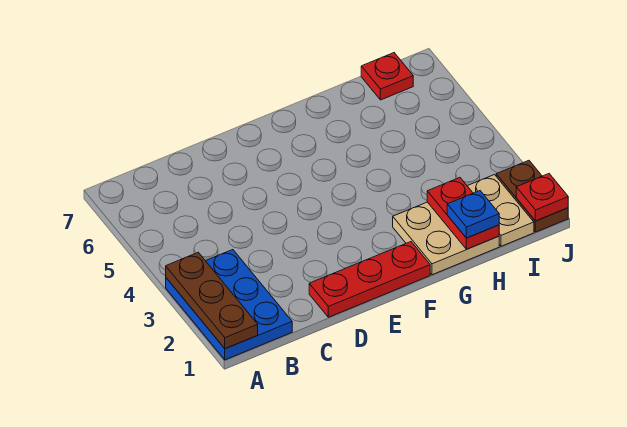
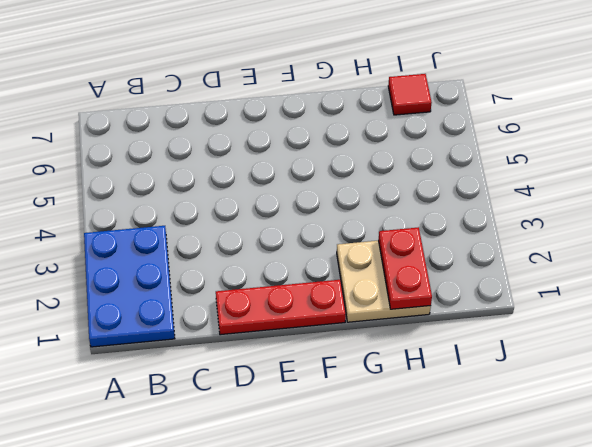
red tile I7 level 1 -> red plate I7 level 1
none -> tan plate I1:I2 level 1
none -> brown plate J1:J2 level 1

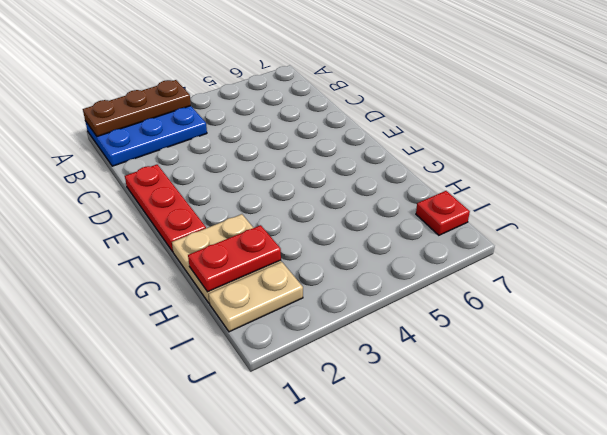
none -> brown plate J1:J2 level 1
none -> red plate J1 level 2

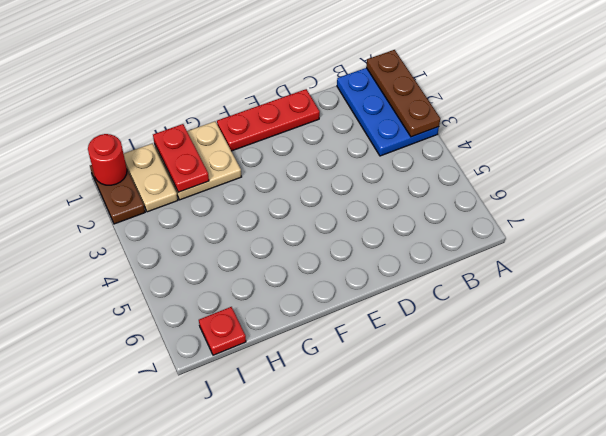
red round brick J1 level 2 -> red plate J1 level 2
none -> blue plate H1 level 3

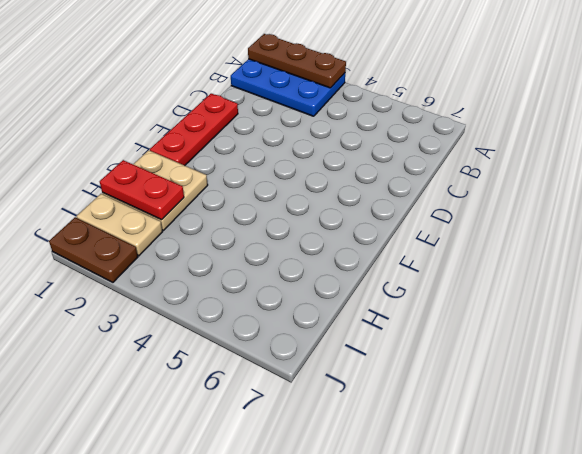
none -> red plate I7 level 1
none -> red plate J1 level 2

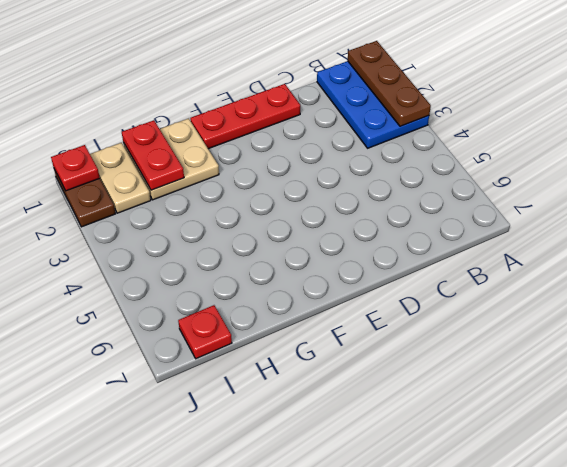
none -> blue plate H1 level 3

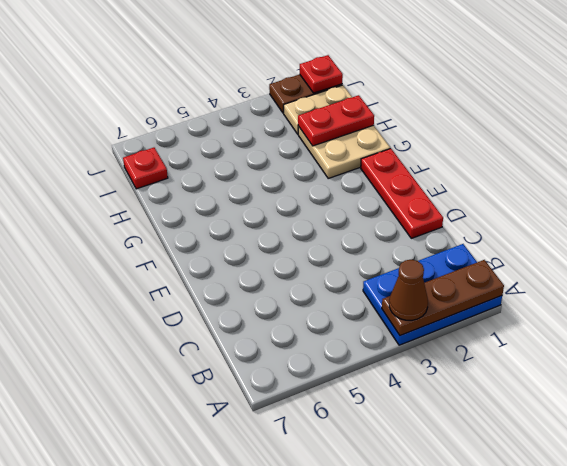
brown cone A3 level 3 -> none
none -> blue plate H1 level 3

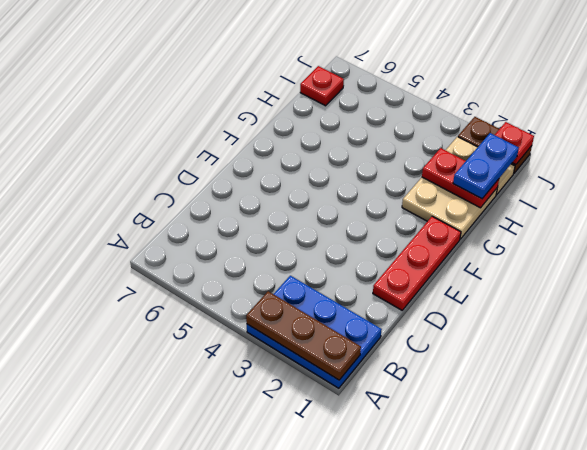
blue plate H1:I1 level 3 -> blue plate H1 level 3

